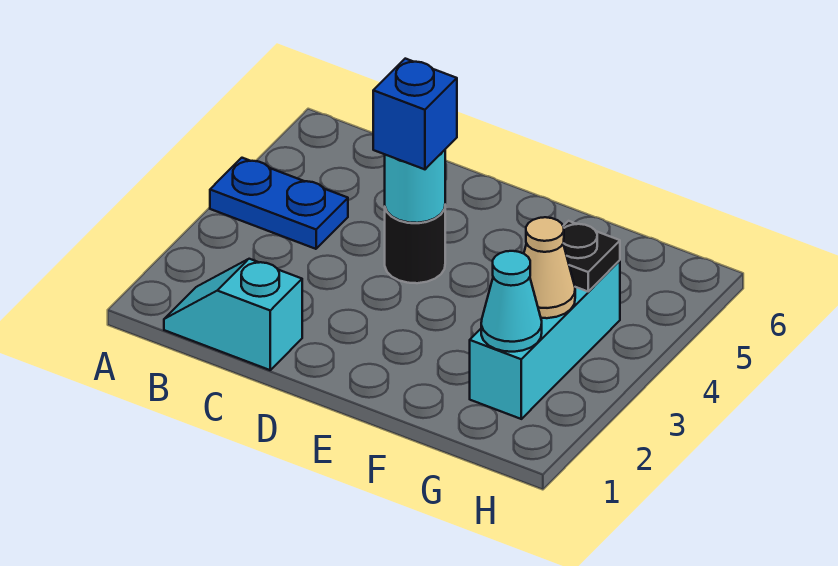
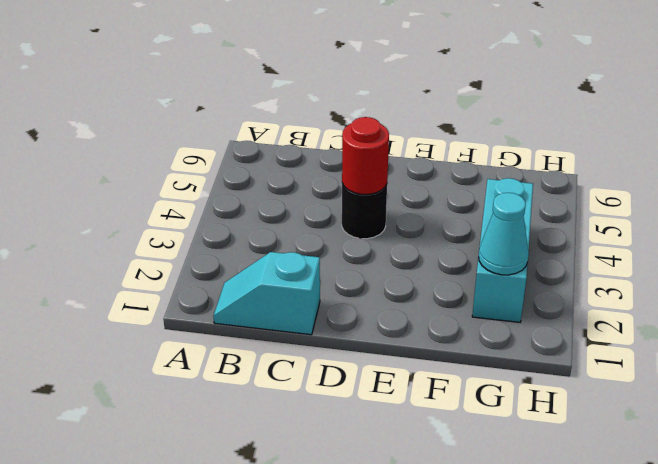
red round brick D4 level 2 -> cyan round brick D4 level 2
none -> blue plate A4:B4 level 1
none -> tan cone G3 level 2

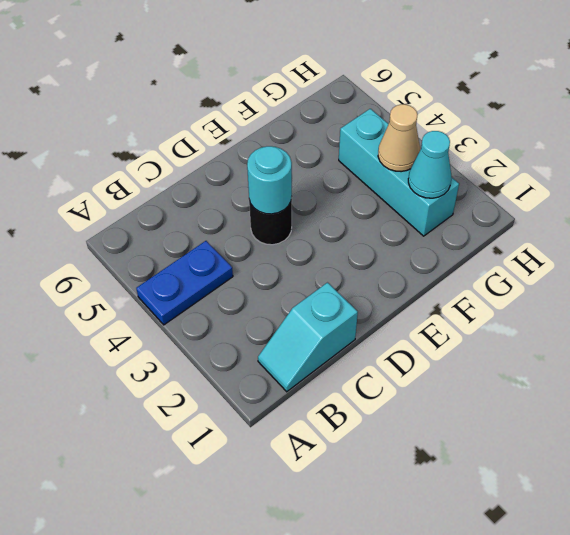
none -> black plate G4 level 2
none -> blue brick D4 level 3

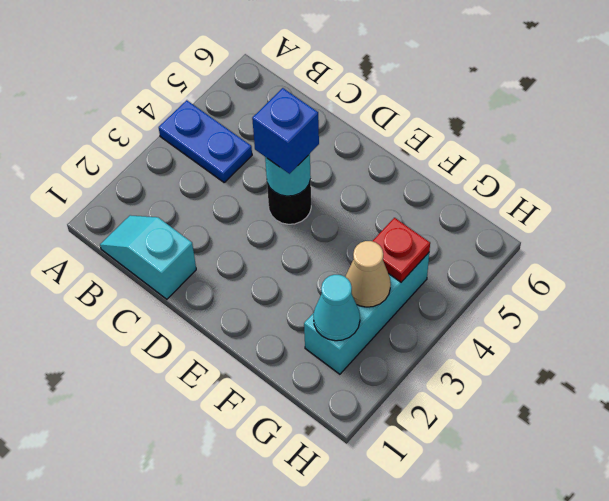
red plate G4 level 2 -> black plate G4 level 2

